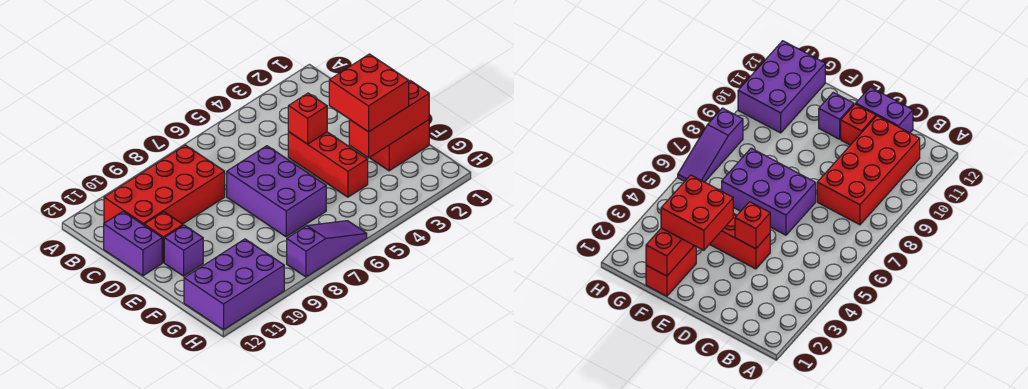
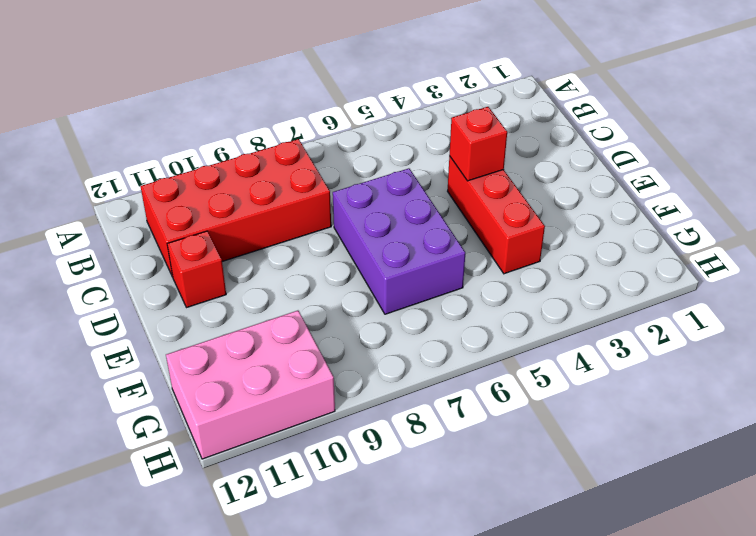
pink brick G10:H12 level 1 -> purple brick G10:H12 level 1
none -> purple brick C12:D12 level 1
none -> purple brick E11 level 1
none -> red brick F1:F2 level 1

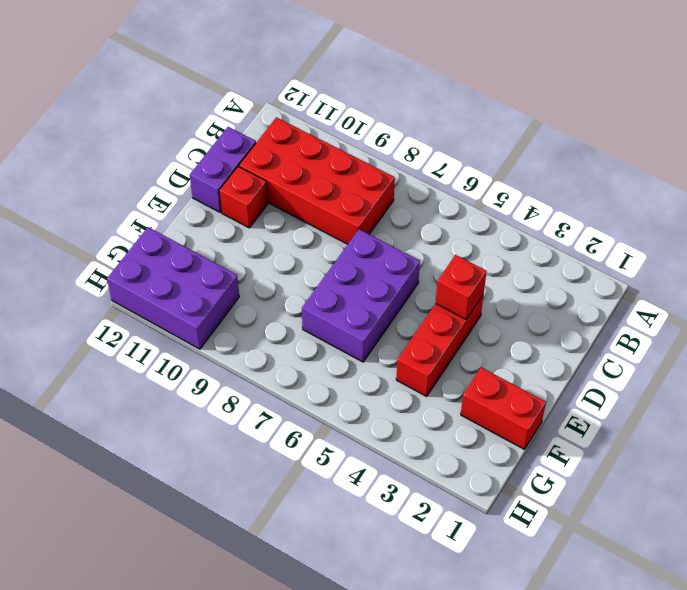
none -> purple brick E11 level 1
none -> purple slope H6:H8 level 1 top 8
none -> red brick F1:F3 level 2

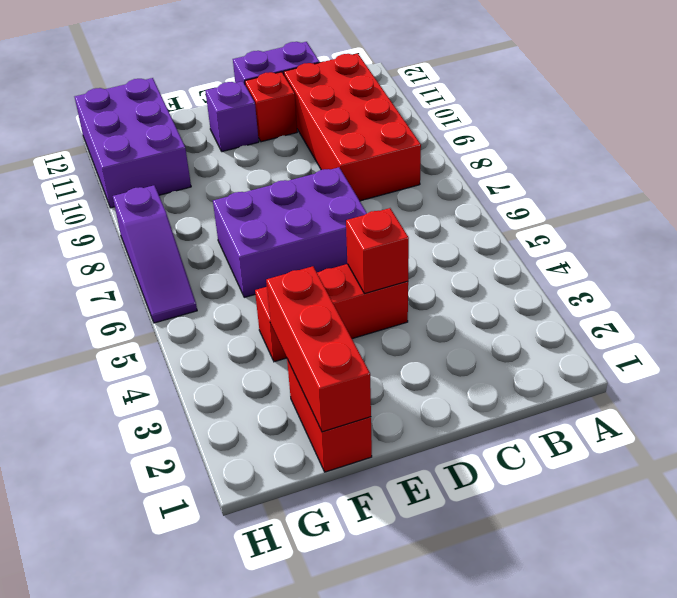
none -> red brick E2:F3 level 3

